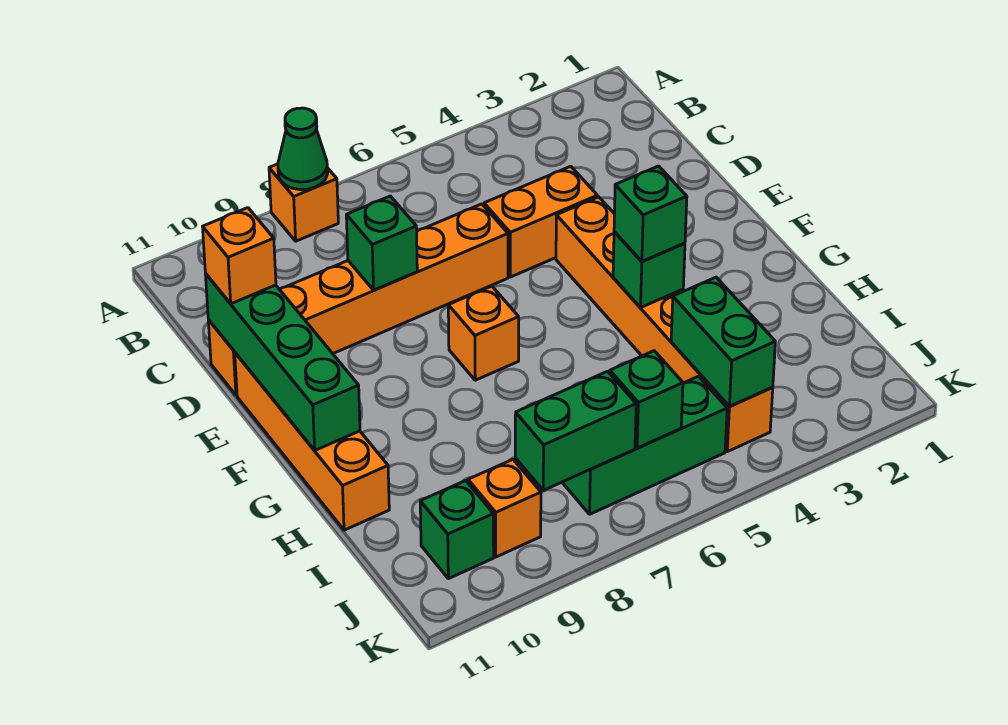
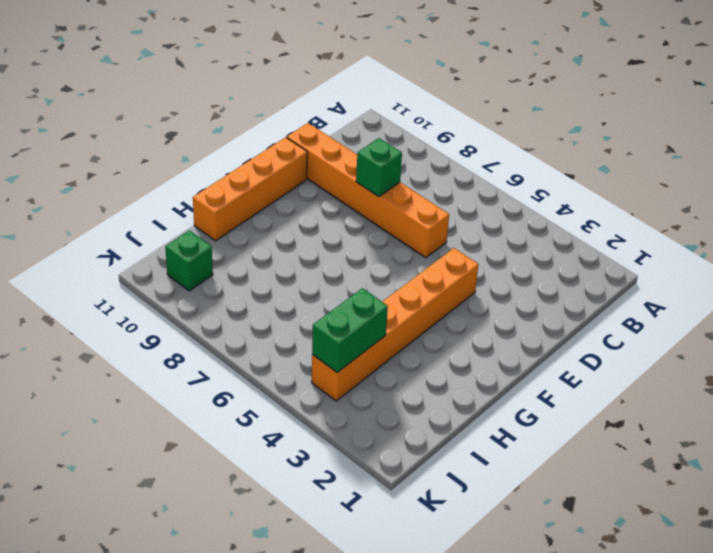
none -> orange brick A8 level 1
none -> orange brick D4:D5 level 1
none -> orange brick F7 level 1

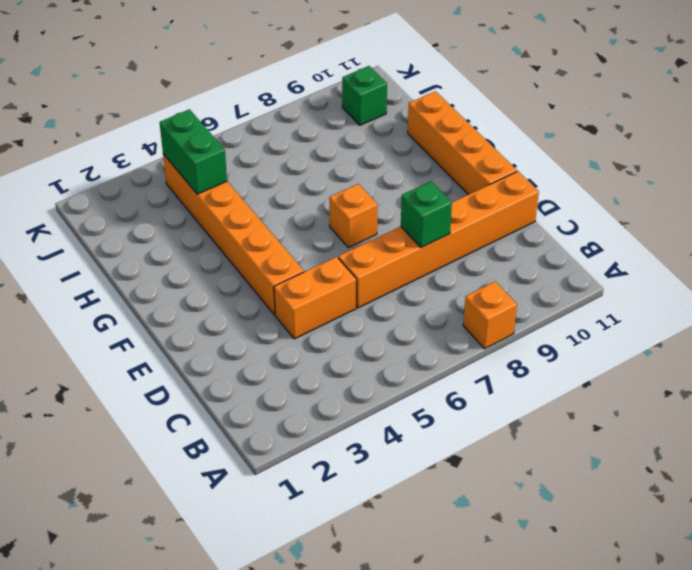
none -> green brick J5:J7 level 1
none -> orange brick J9 level 1
none -> green cone A8 level 2

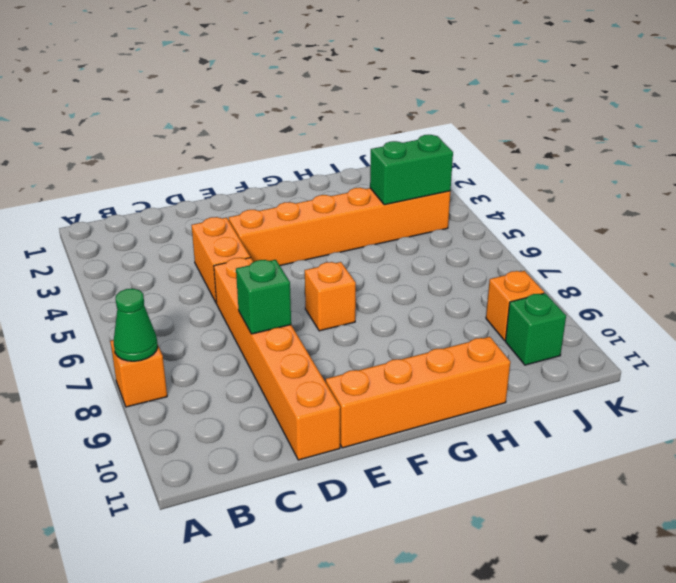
none -> green brick J5:J7 level 1
none -> green brick D11:G11 level 2
none -> green brick G4 level 2

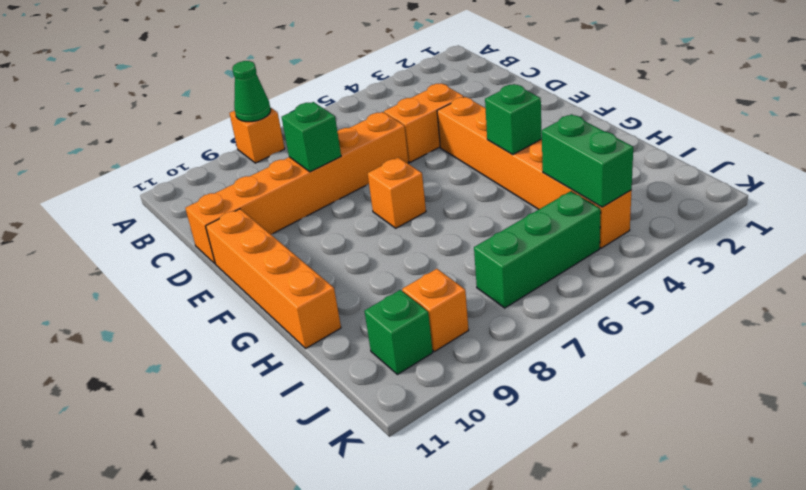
none -> green brick D11:G11 level 2
none -> green brick J6 level 2
none -> green brick J7:J8 level 2

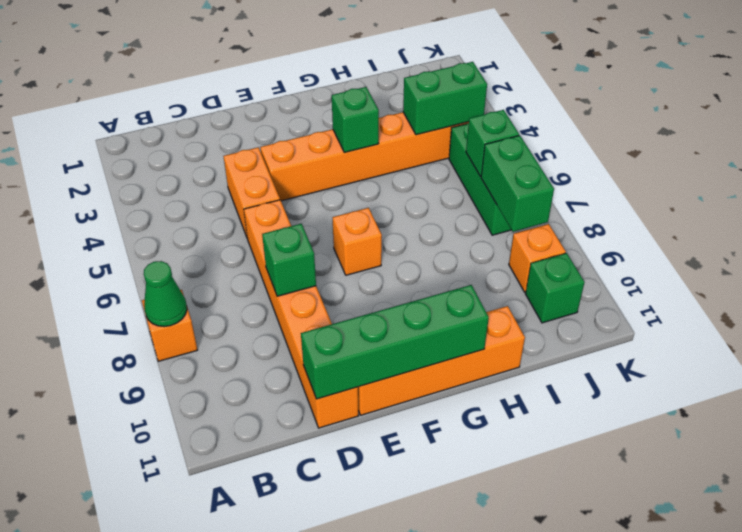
none -> orange brick D11 level 3
none -> green brick G4 level 3

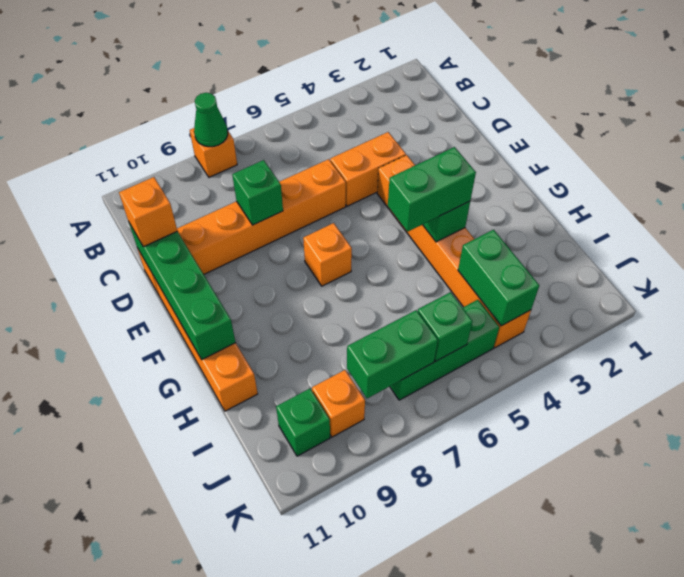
green brick G4:G5 level 3 -> green brick G4 level 3

